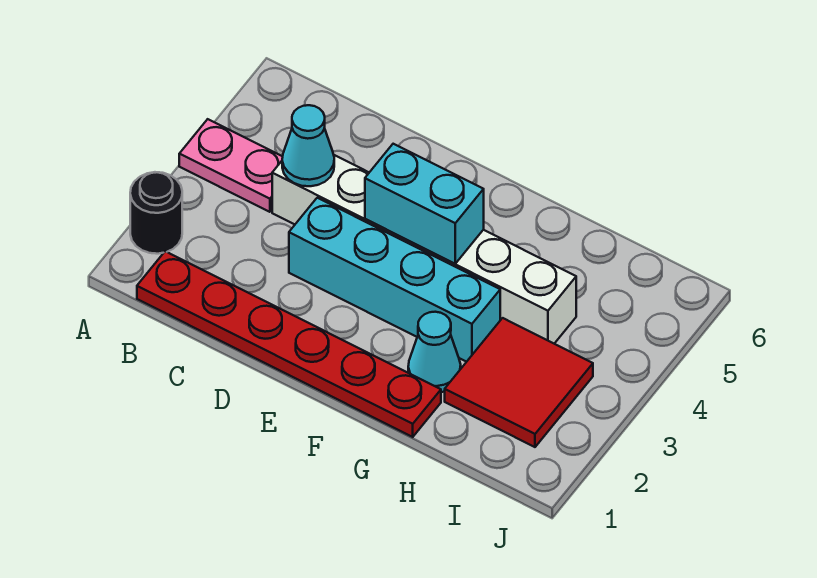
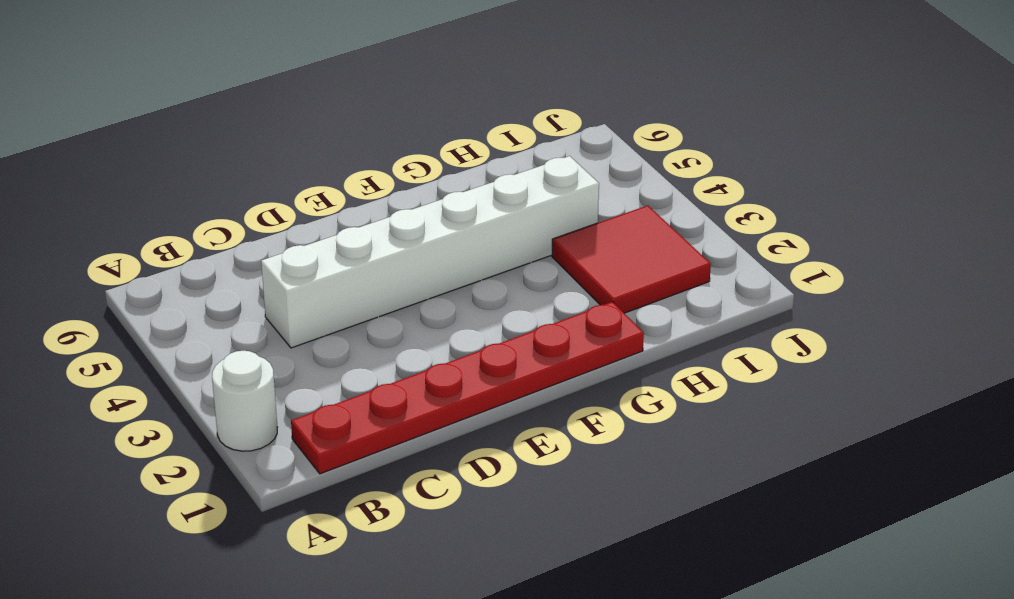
white round brick A2 level 1 -> black round brick A2 level 1
none -> pink plate A4:B4 level 1
none -> cyan brick D3:G3 level 1

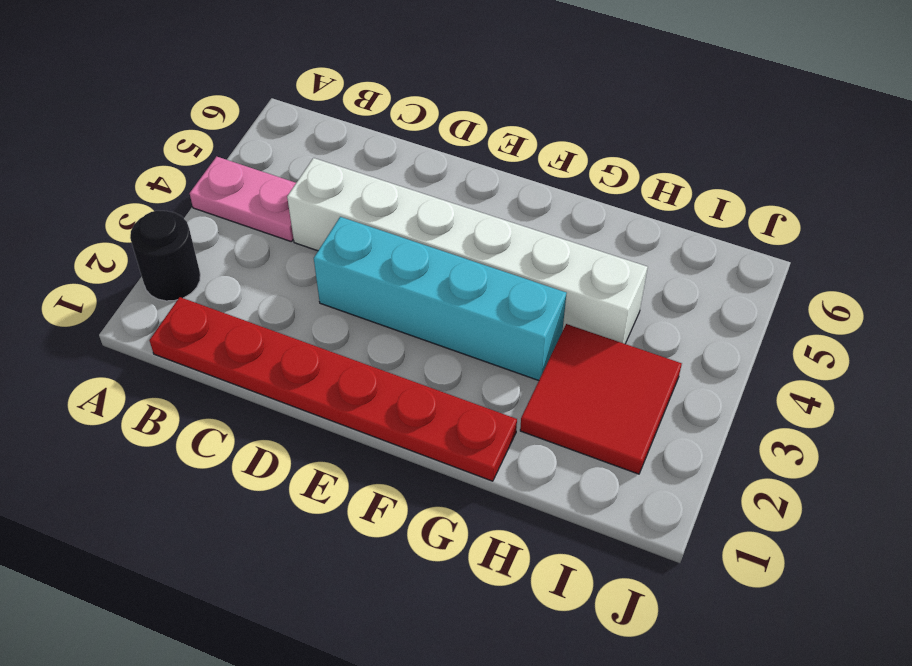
none -> cyan cone G2 level 1
none -> cyan cone C4 level 2

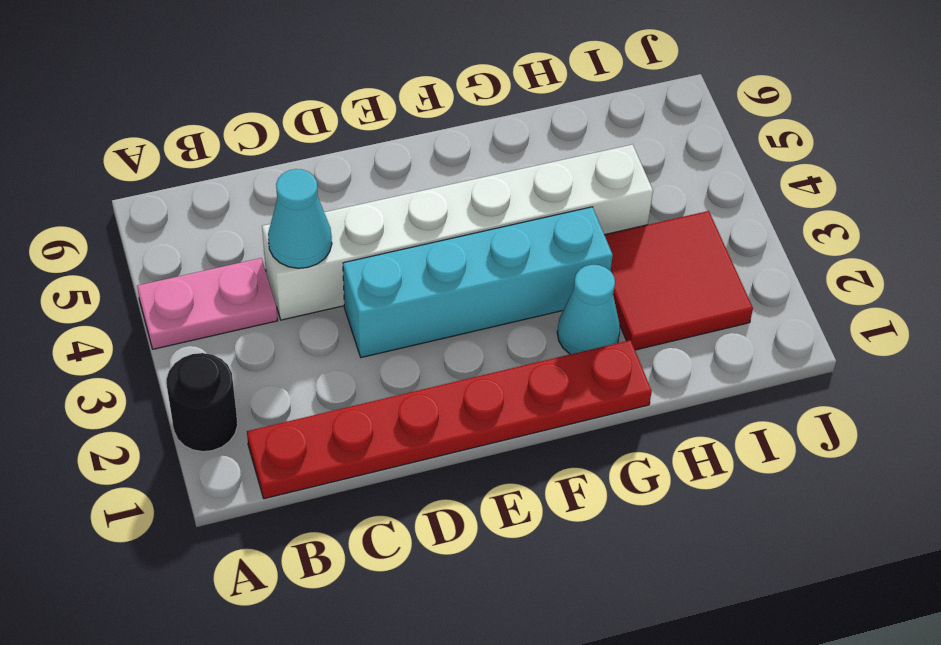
none -> cyan brick E4:F4 level 2

